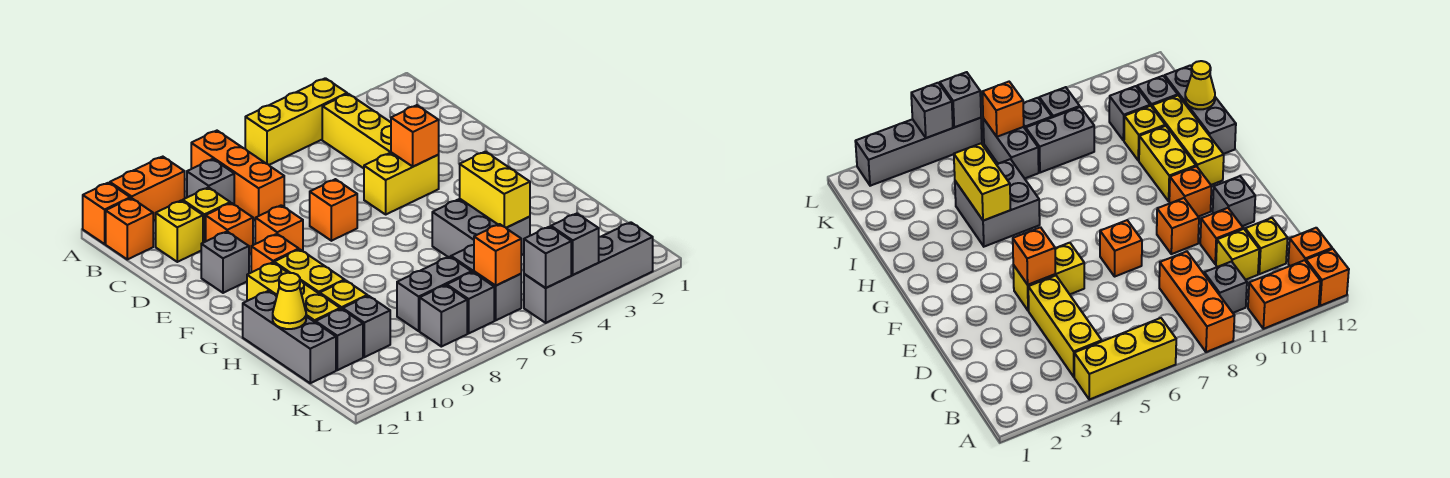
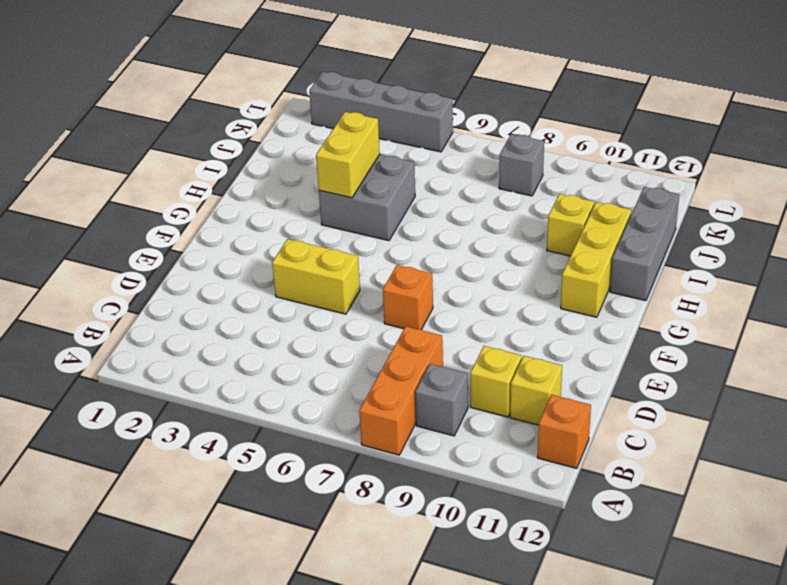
none -> yellow brick A4:A6 level 1
none -> orange brick A10:A11 level 1
none -> orange brick A12 level 1
none -> yellow brick B4:D4 level 1

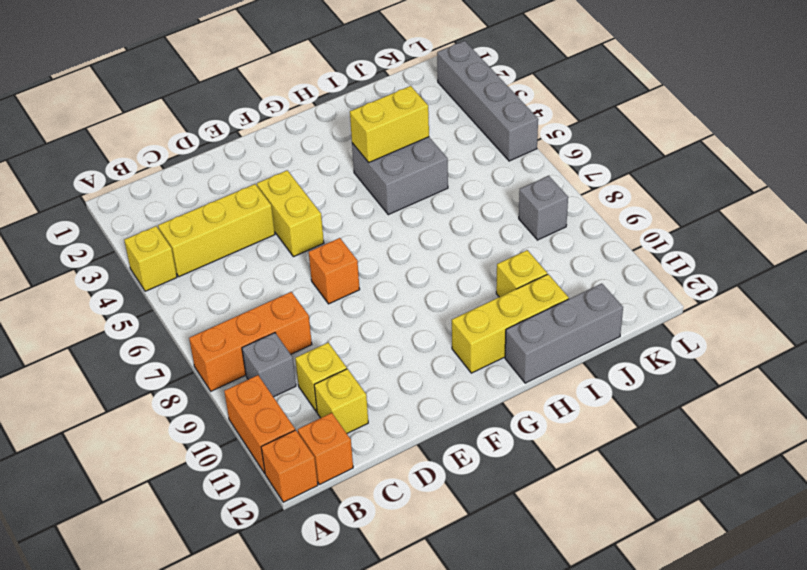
yellow brick A4 level 1 -> yellow brick A4:A6 level 1
none -> orange brick D10 level 1
none -> orange brick E9 level 1
none -> grey brick E11 level 1
none -> orange brick F10 level 1

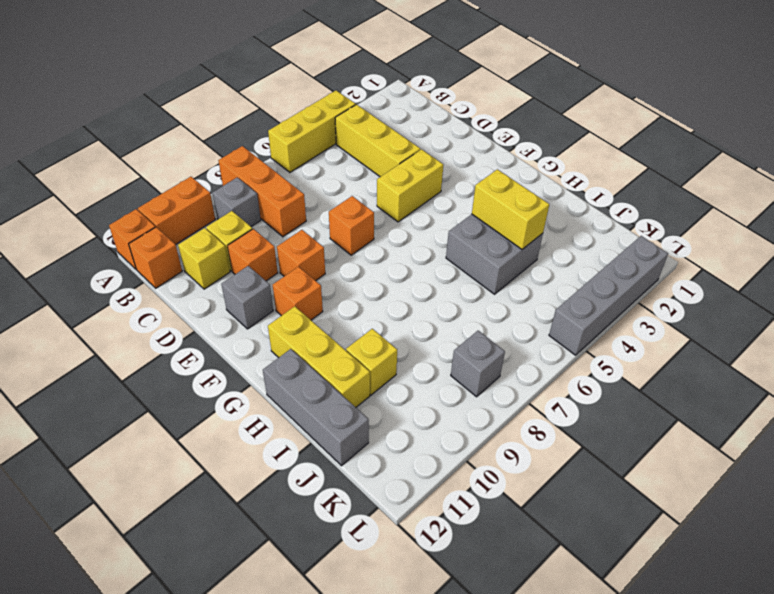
none -> yellow brick G10:H10 level 1
none -> grey brick J6:K6 level 1
none -> grey brick J7:J8 level 1
none -> grey brick J10 level 1

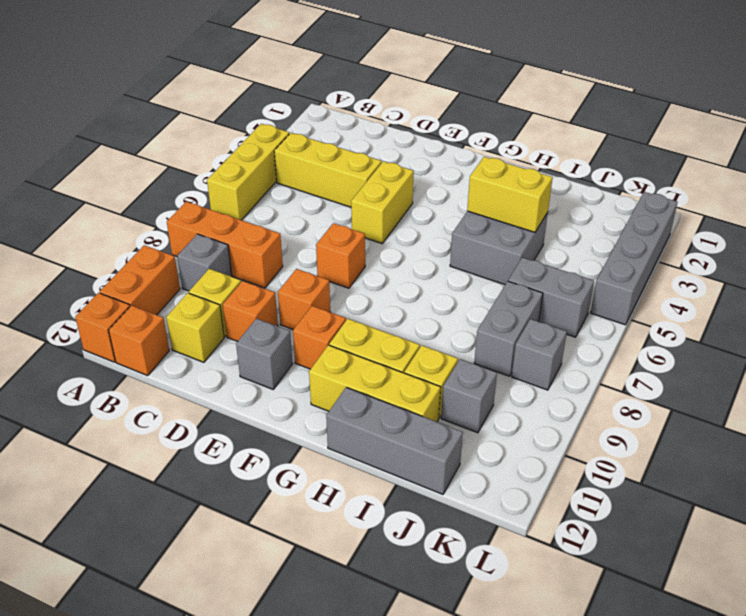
none -> grey brick J11 level 1
none -> grey brick K7 level 1
none -> orange brick E4 level 2
none -> yellow cone I12 level 2

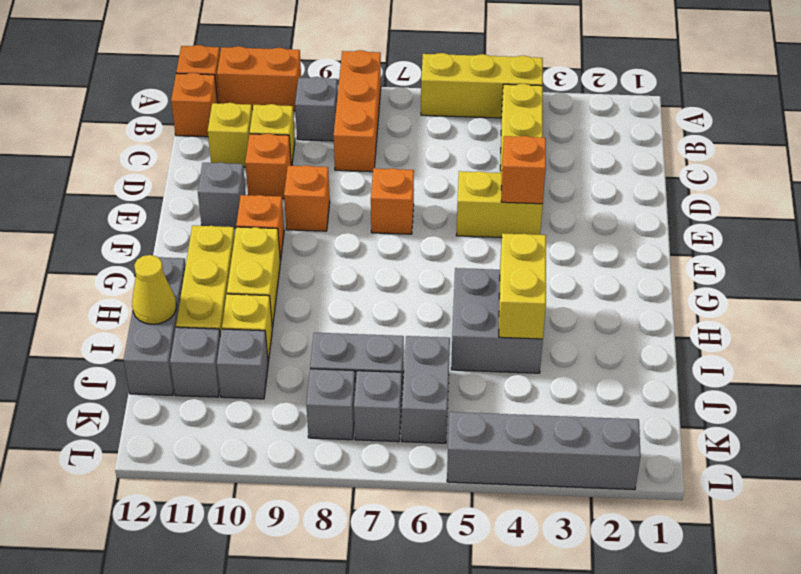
none -> orange brick K6 level 2
none -> grey brick L4 level 2
none -> grey brick L5 level 2

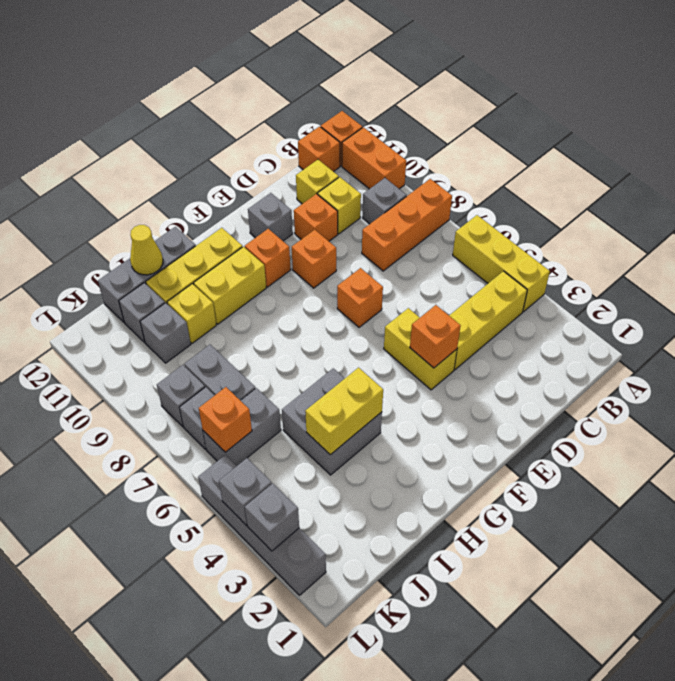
grey brick L3 level 2 -> grey brick L5 level 2

